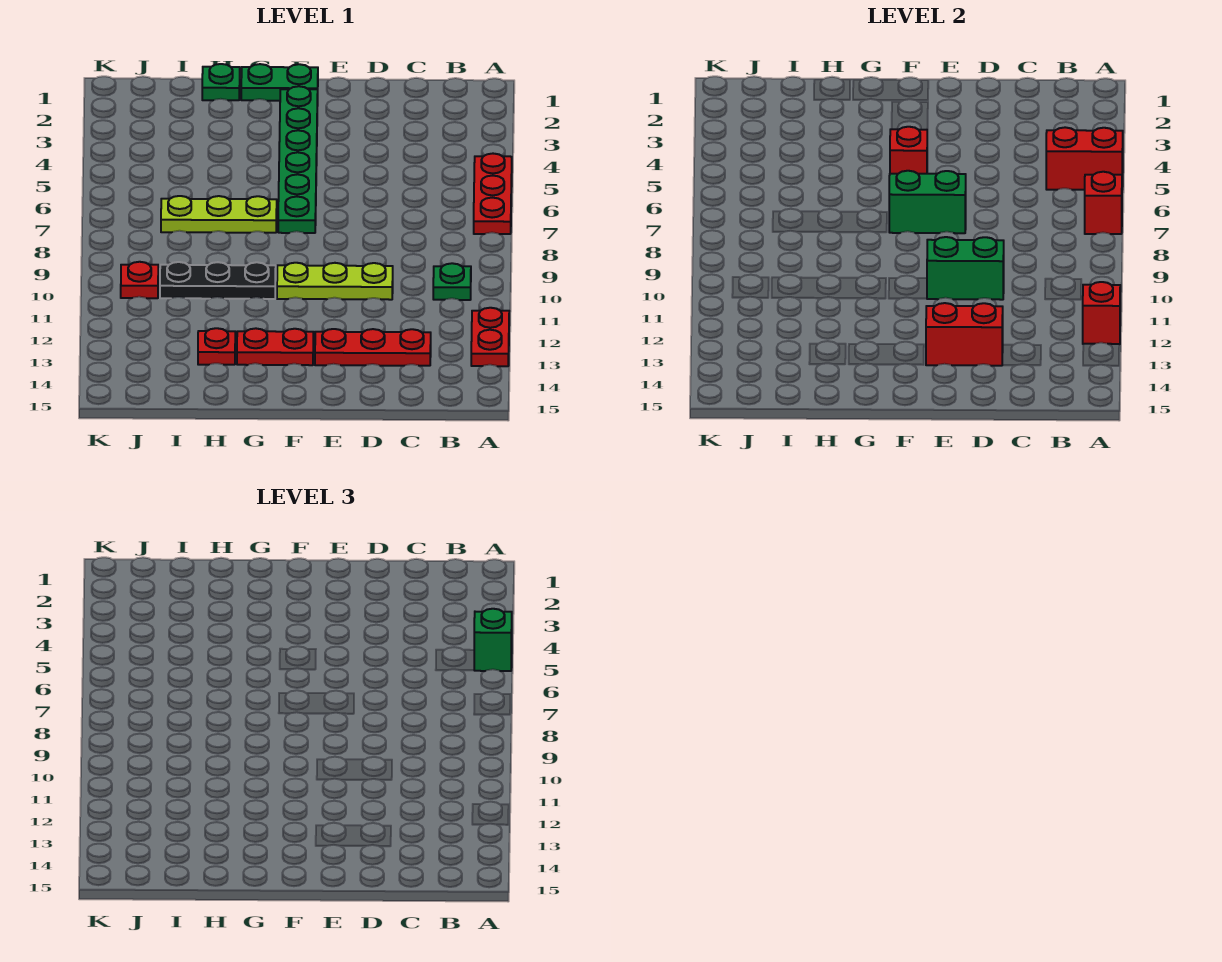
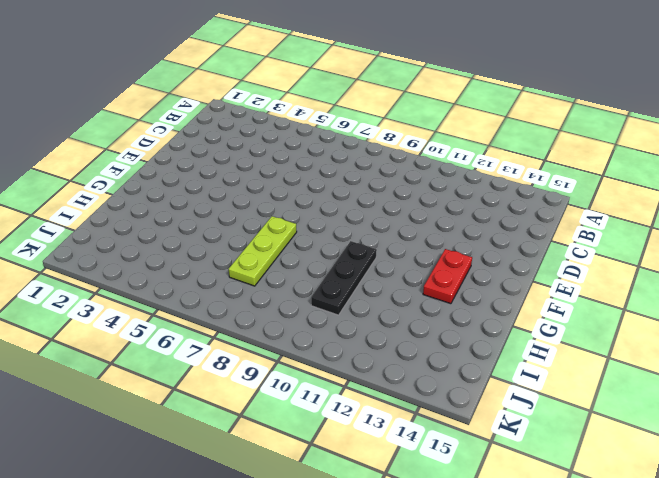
none -> red plate A5:A7 level 1
none -> red plate A12:A13 level 1
none -> green plate B10 level 1

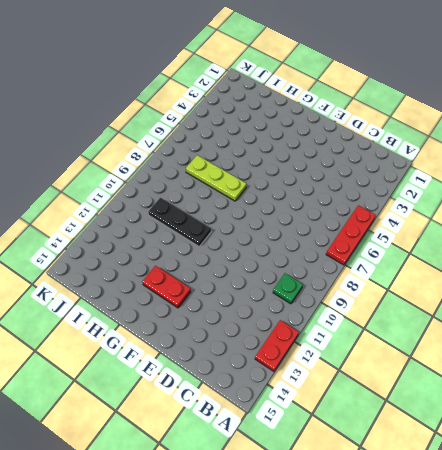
none -> red plate C13:E13 level 1
none -> lime plate D10:F10 level 1
none -> green plate F1:G1 level 1

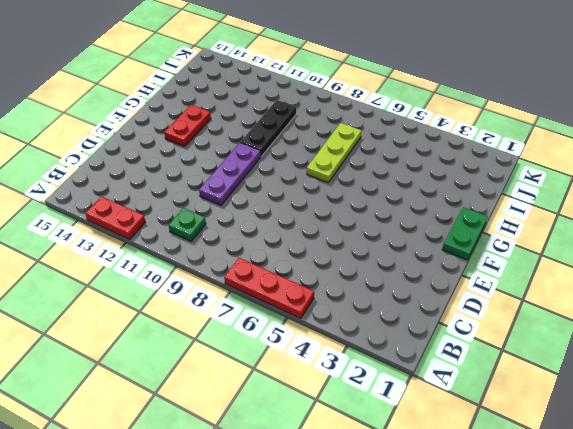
purple plate D10:F10 level 1 -> lime plate D10:F10 level 1
none -> red plate C13:E13 level 1
none -> green plate F2:F7 level 1
none -> green plate H1 level 1

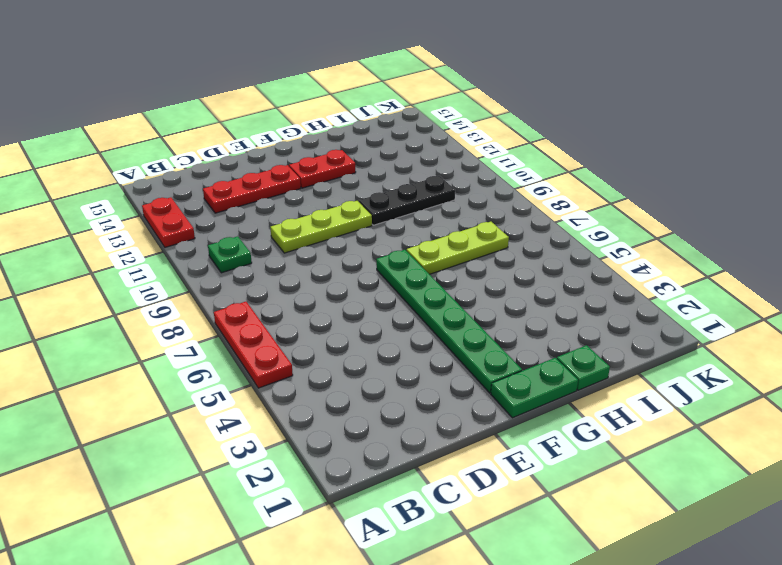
none -> red plate H13 level 1
none -> red plate J10 level 1
none -> red brick A5:B5 level 2

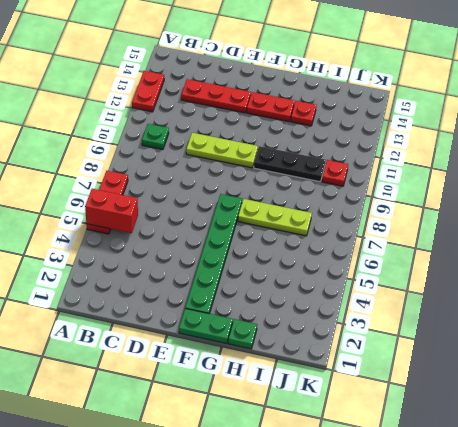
none -> red brick A7 level 2
none -> red brick A12 level 2
none -> green brick D10:E10 level 2

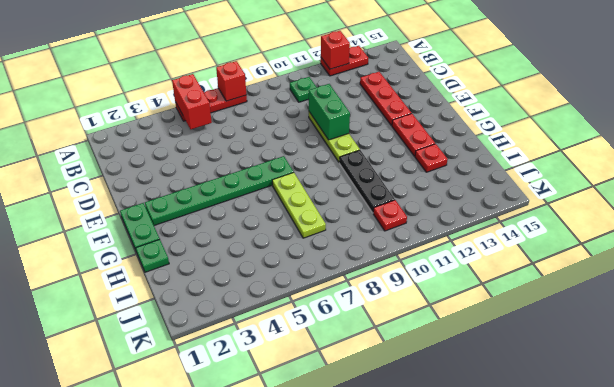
none -> red brick D13:E13 level 2
none -> green brick E7:F7 level 2
none -> red brick F5 level 2

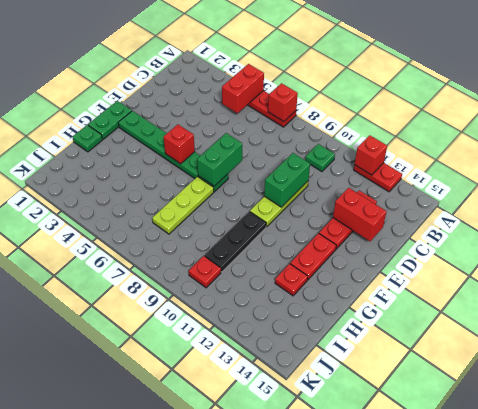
red brick D13:D14 level 2 -> red brick D13:E13 level 2
none -> green brick A5 level 3

